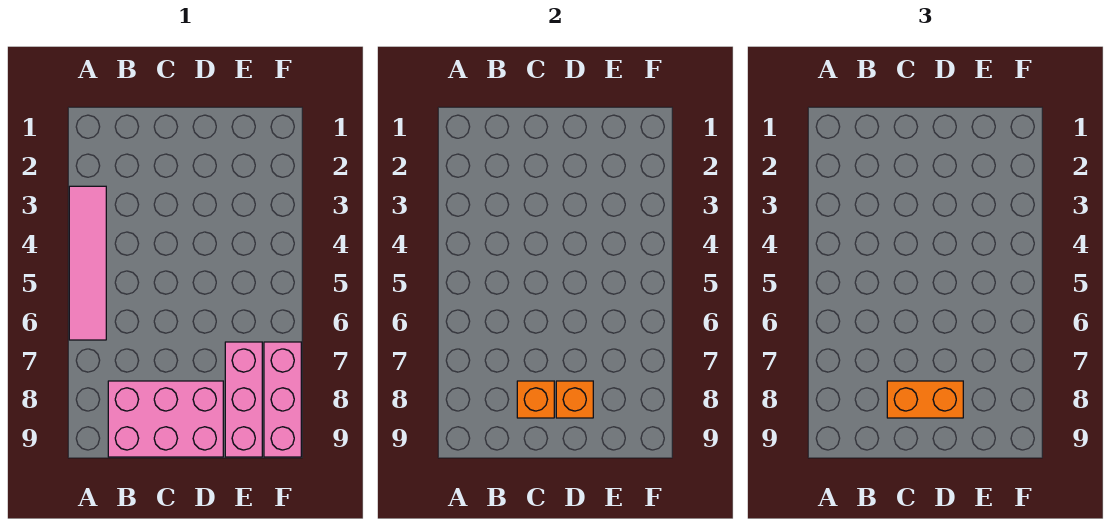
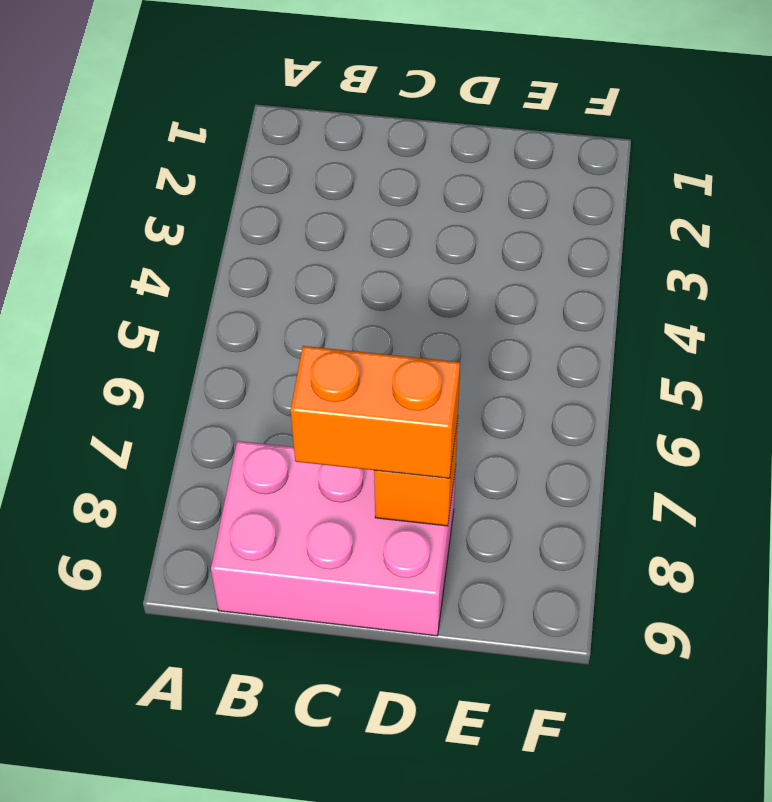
none -> pink tile A3:A6 level 1
none -> pink brick E7:E9 level 1

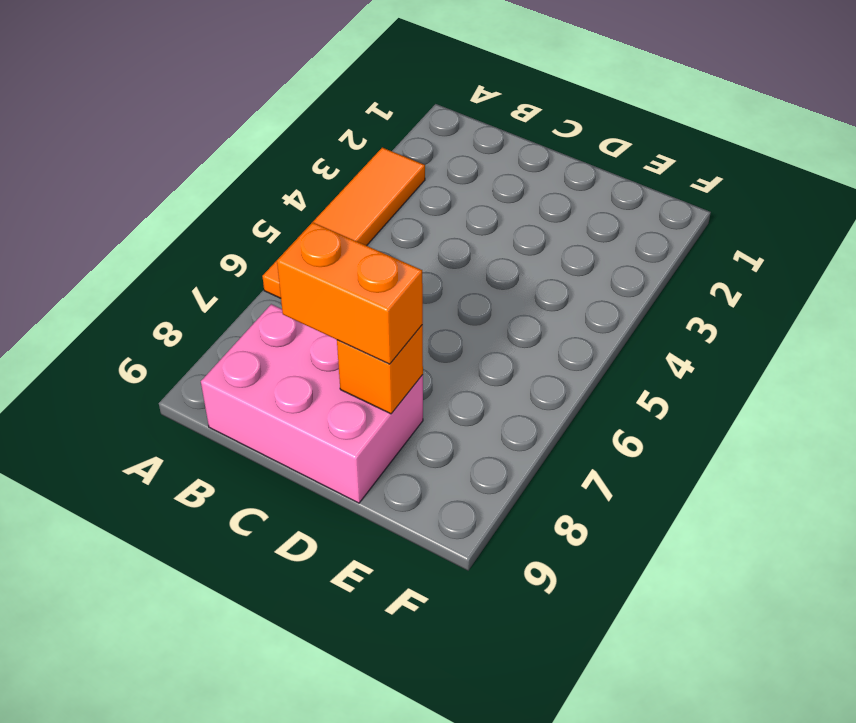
orange tile A3:A6 level 1 -> pink tile A3:A6 level 1
none -> pink brick E7:E9 level 1
none -> pink brick F7:F9 level 1

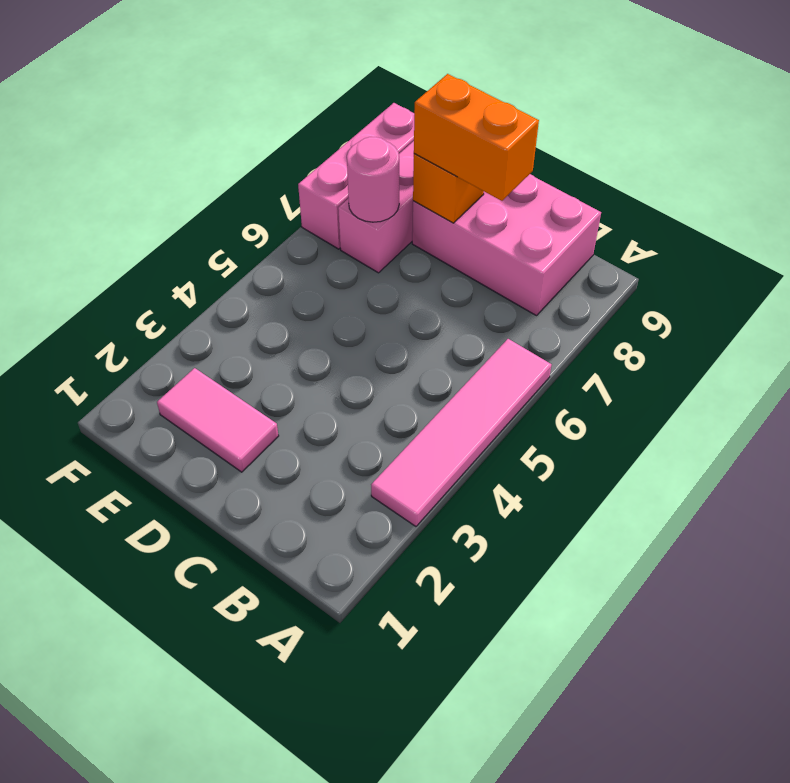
pink tile D2:E2 level 1 -> none
pink round brick E7 level 2 -> none
none -> orange brick C8 level 2

